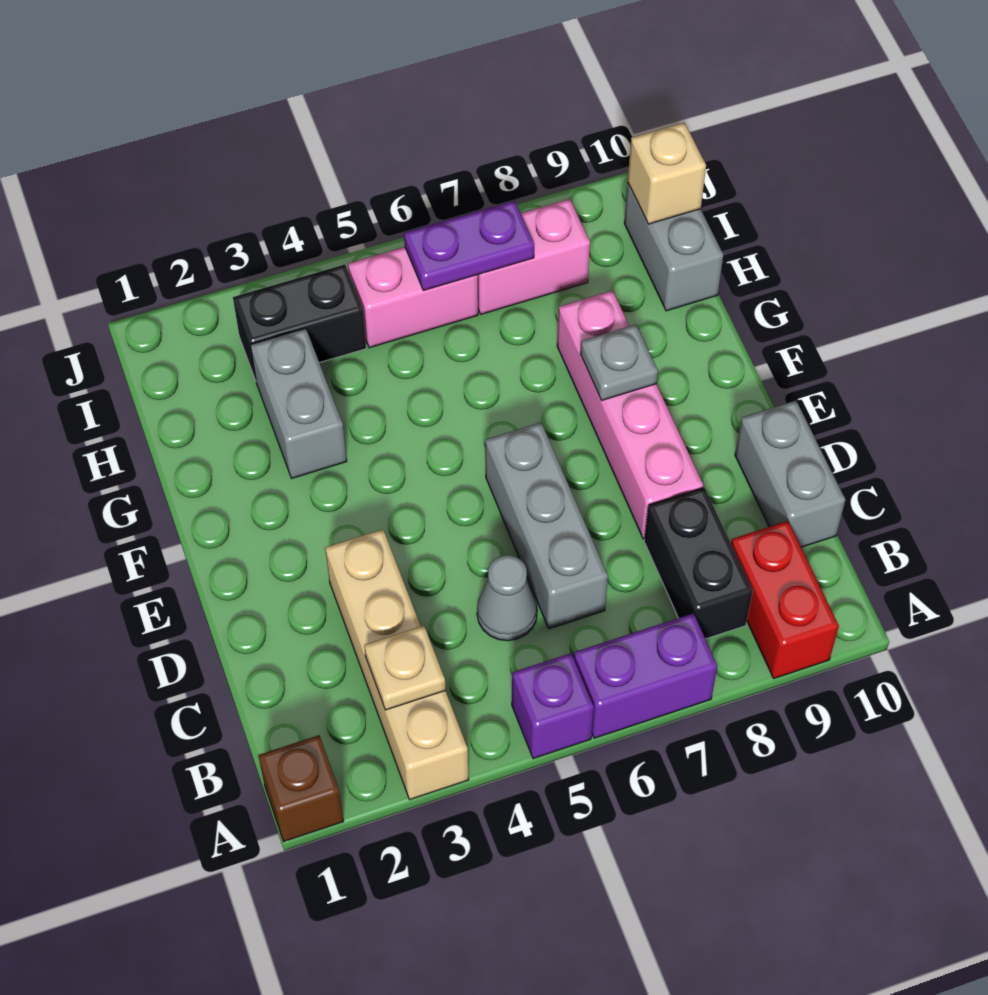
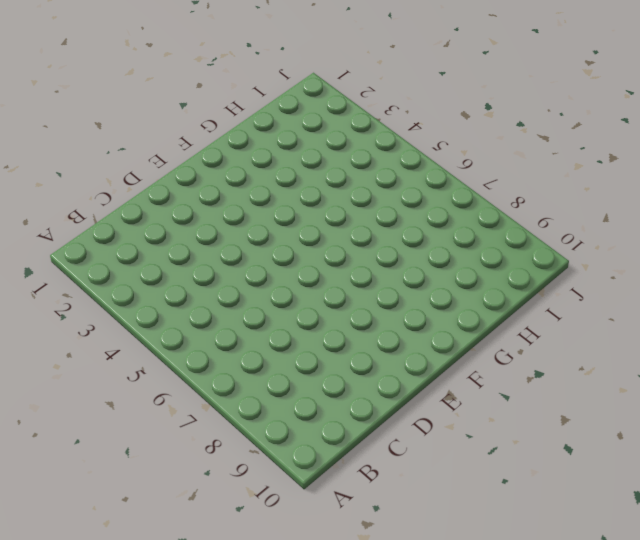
none -> brown brick A1 level 1
none -> tan brick A3:D3 level 1
none -> purple brick A5 level 1

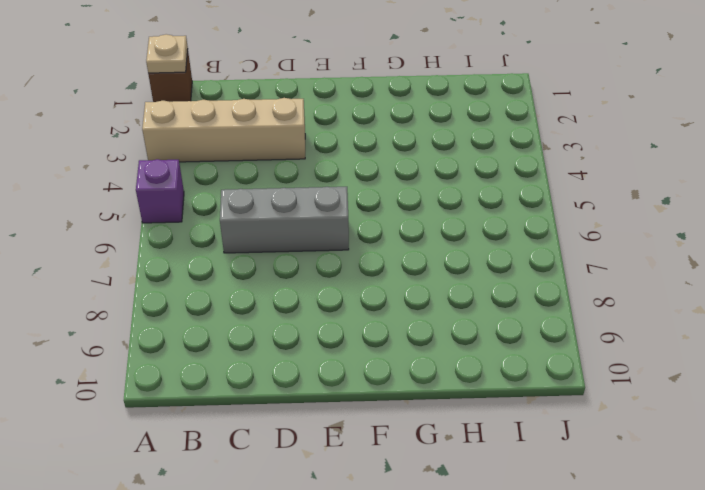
tan plate A1 level 2 -> tan plate B3 level 2
none -> purple brick A6:A7 level 1
none -> red brick A9:B9 level 1
none -> black brick B8:C8 level 1

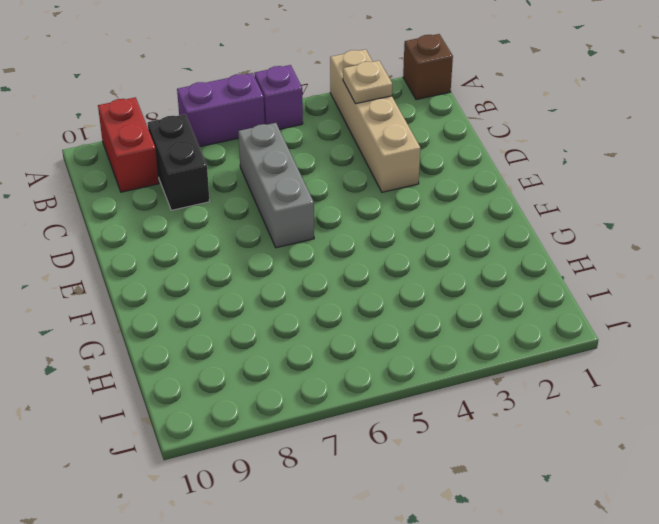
none -> grey cone C5 level 1
none -> grey brick C10:D10 level 1
none -> pink brick D8:G8 level 1

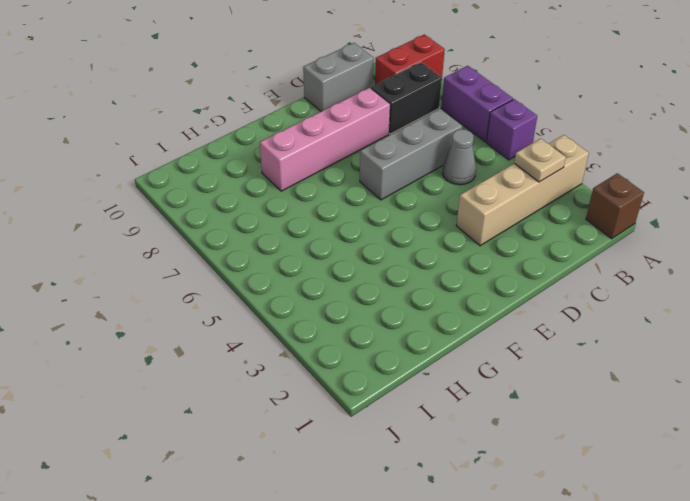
none -> grey brick G3:H3 level 1
none -> grey brick H10:I10 level 1
none -> black brick I3:I4 level 1

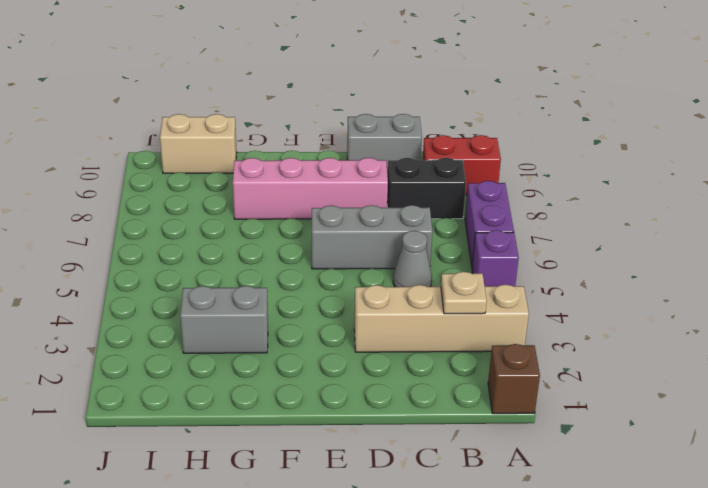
tan brick H10:I10 level 1 -> grey brick H10:I10 level 1
none -> black brick I3:I4 level 1
none -> pink brick I5:I6 level 1
none -> pink brick I7:I8 level 1

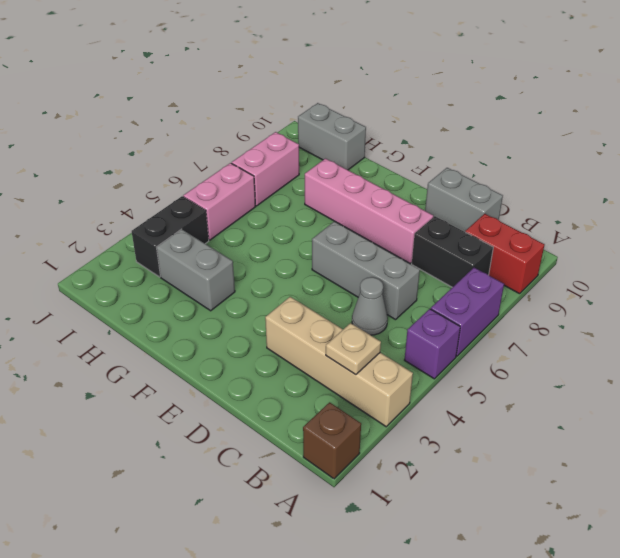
none -> grey plate F8 level 2
none -> purple plate I6:I7 level 2
none -> tan brick I10 level 2

